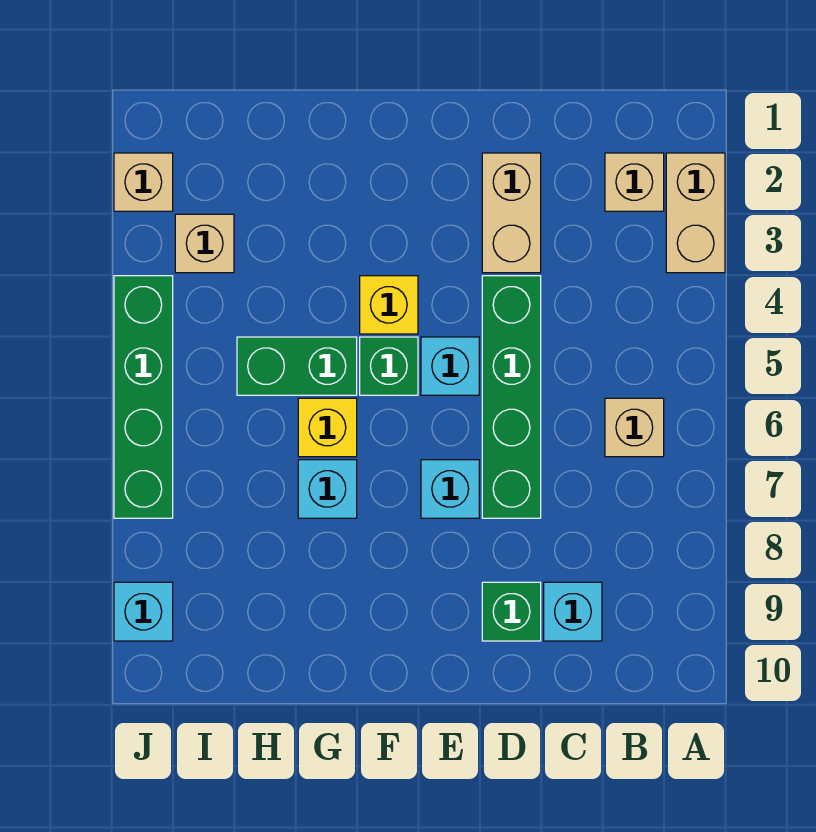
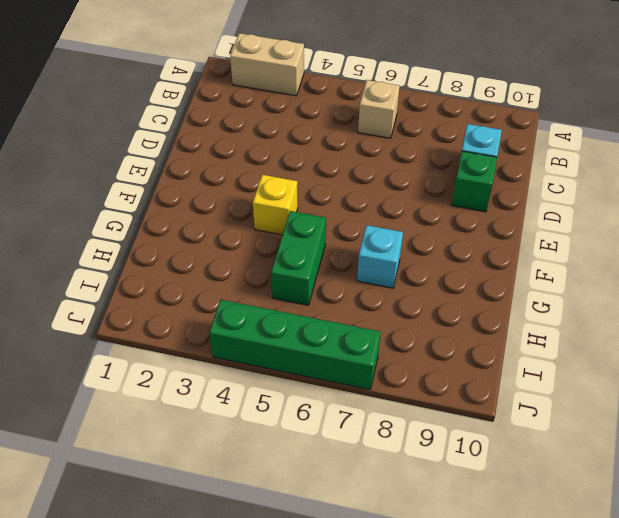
none -> tan brick B2 level 1
none -> tan brick D2:D3 level 1
none -> green brick D4:D7 level 1

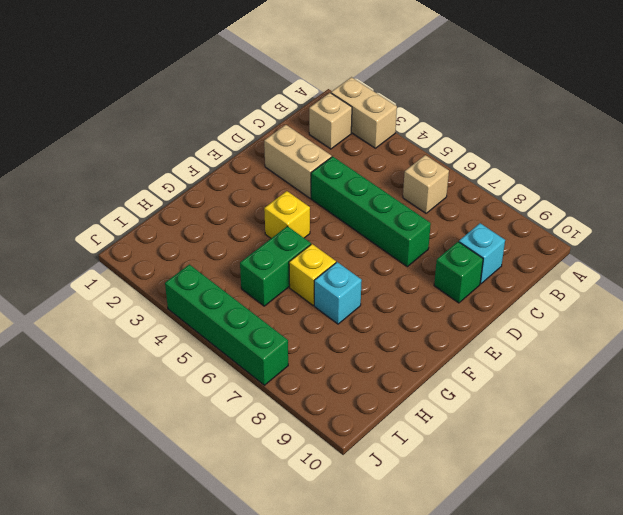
none -> cyan brick E5 level 1
none -> cyan brick E7 level 1
none -> green brick F5 level 1

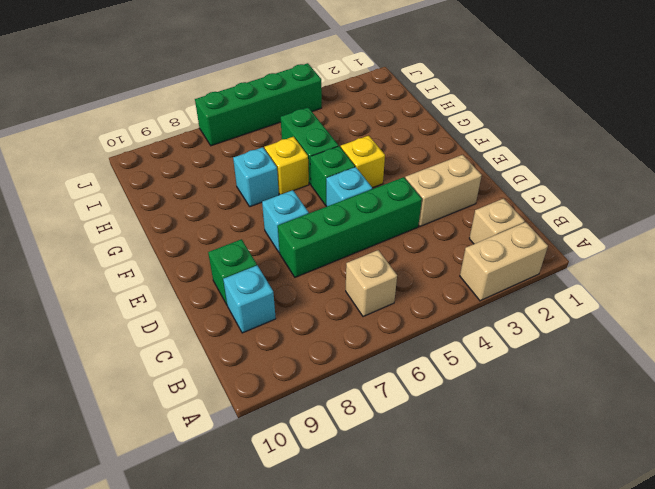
none -> tan brick I3 level 1
none -> tan brick J2 level 1
none -> cyan brick J9 level 1

